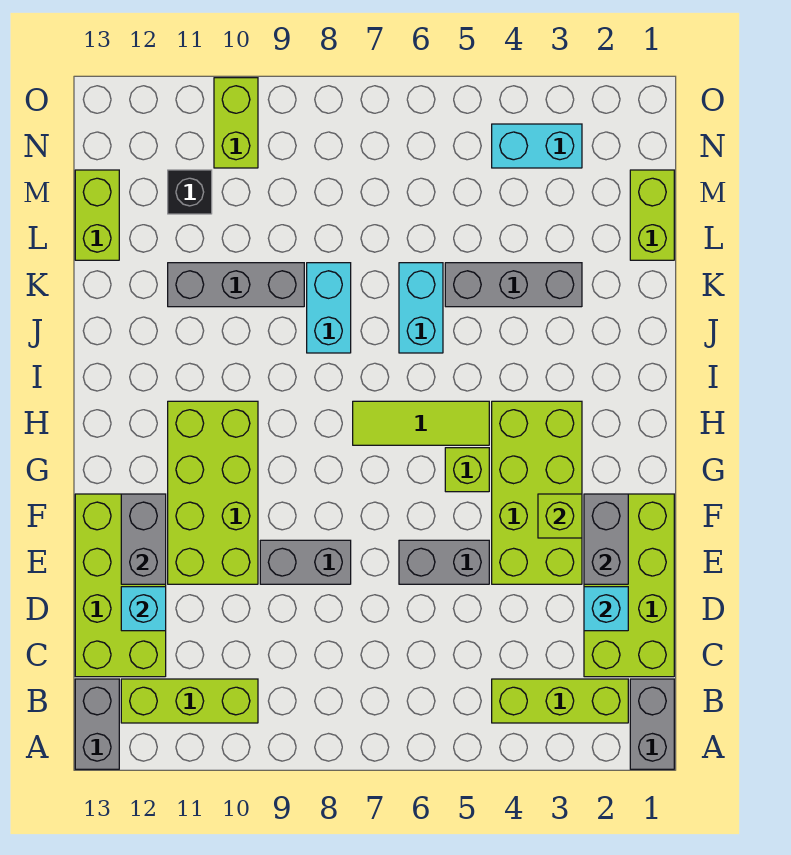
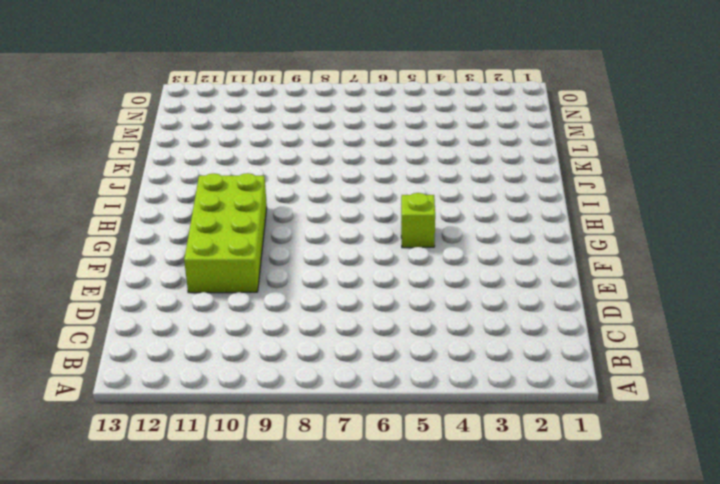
none -> grey brick A1:B1 level 1
none -> grey brick A13:B13 level 1
none -> lime brick B2:B4 level 1

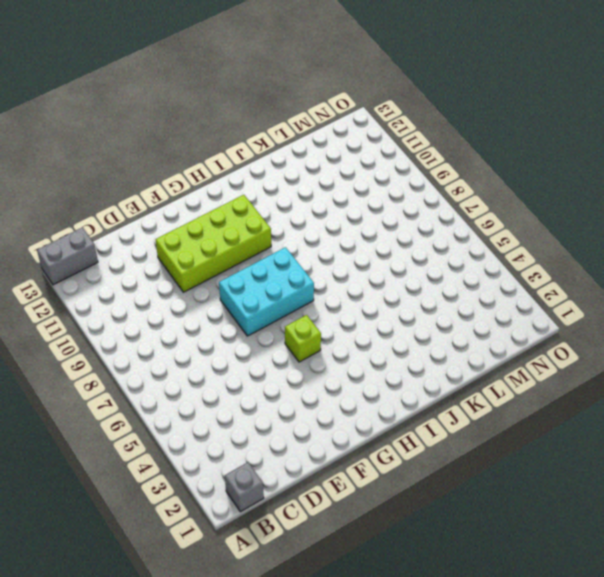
grey brick B1 level 1 -> grey brick A1:B1 level 1
cyan brick F7:H8 level 1 -> lime tile H5:H7 level 1
none -> lime brick B2:B4 level 1
none -> lime brick B10:B12 level 1
none -> lime brick C1:F2 level 1

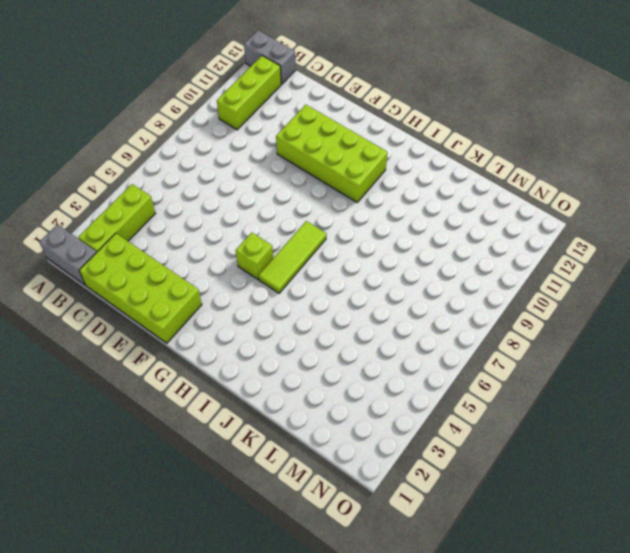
none -> lime brick C12:F13 level 1
none -> lime brick E3:H4 level 1
none -> grey brick E5:E6 level 1

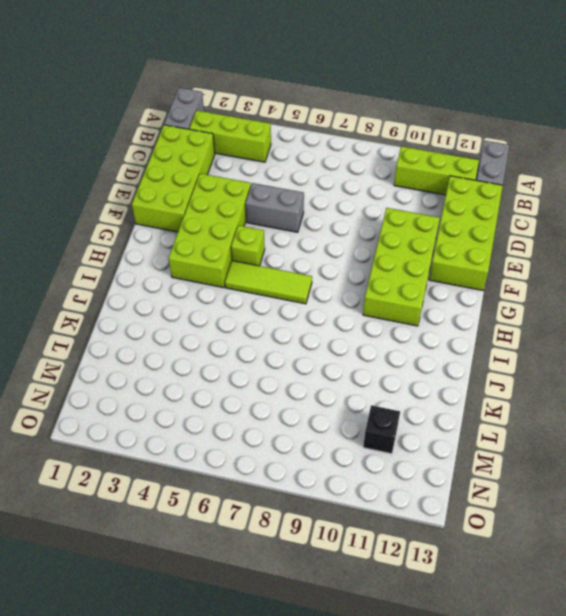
none -> grey brick E8:E9 level 1
none -> cyan brick J6:K6 level 1
none -> cyan brick J8:K8 level 1

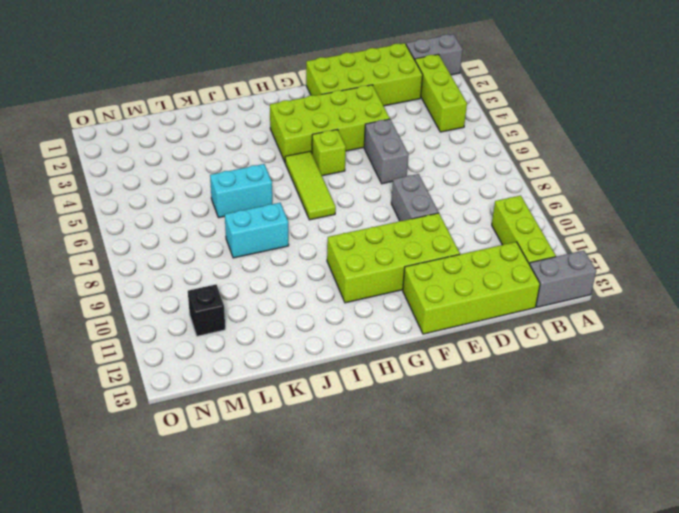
none -> grey brick K3:K5 level 1
none -> grey brick K9:K11 level 1
none -> lime brick L1:M1 level 1

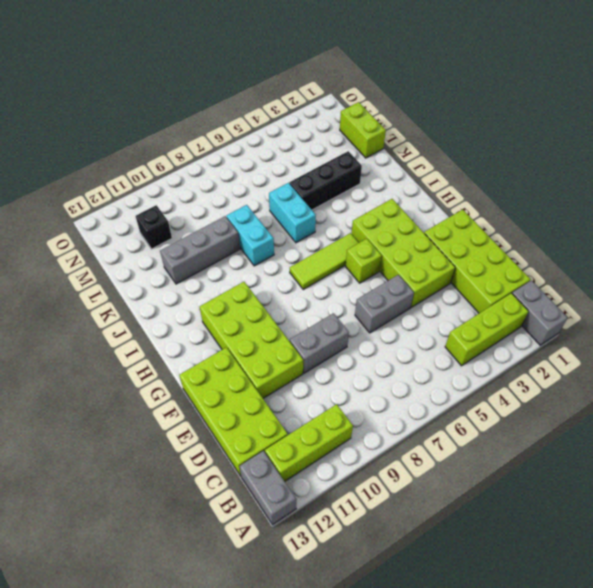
black brick K3:K5 level 1 -> grey brick K3:K5 level 1
none -> lime brick L13:M13 level 1
none -> cyan brick N3:N4 level 1
none -> lime brick N10:O10 level 1

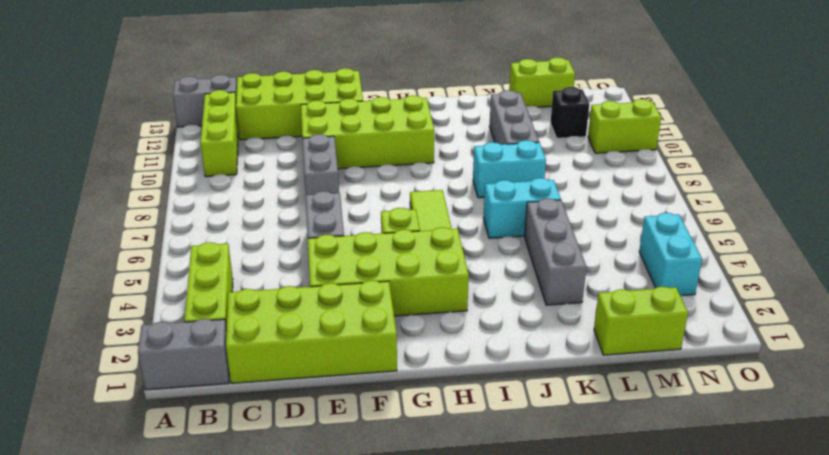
none -> cyan brick D2 level 2
none -> cyan brick D12 level 2
none -> grey brick E2:F2 level 2

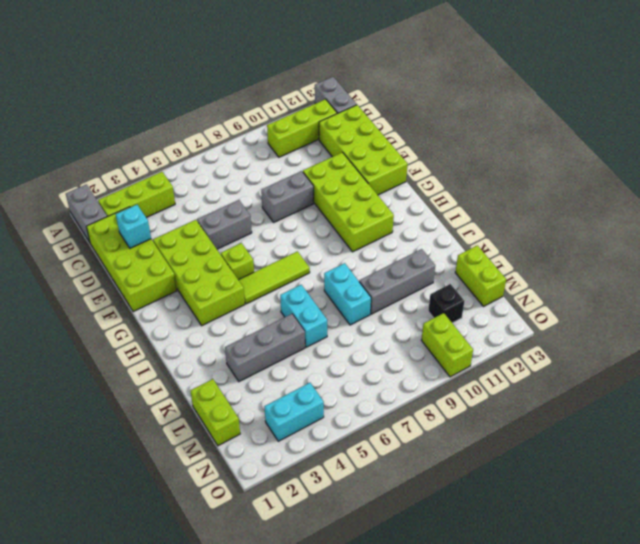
none -> cyan brick D12 level 2
none -> grey brick E2:F2 level 2
none -> grey brick E12:F12 level 2

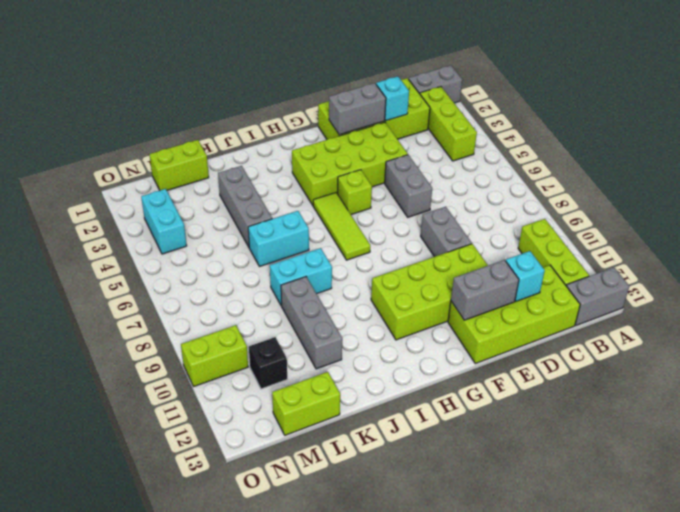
none -> lime brick F3 level 2

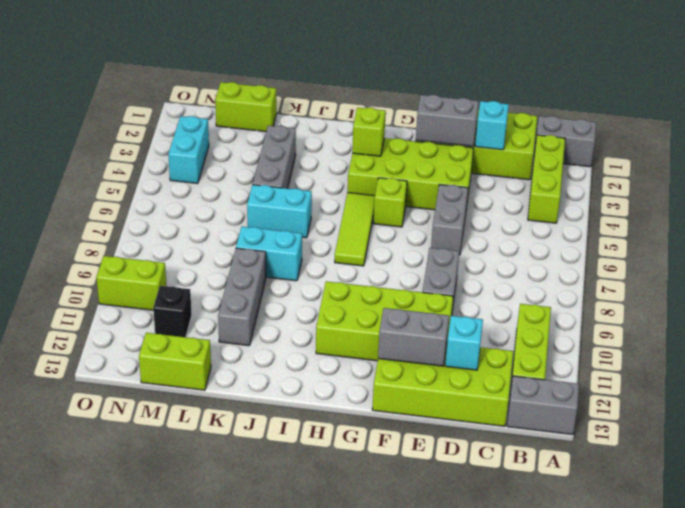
lime brick H3 level 2 -> lime brick F3 level 2

